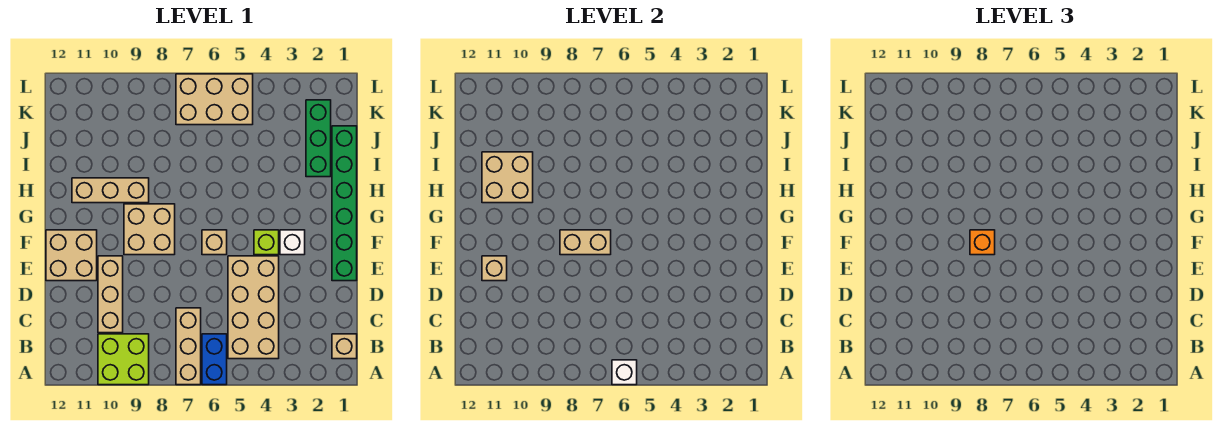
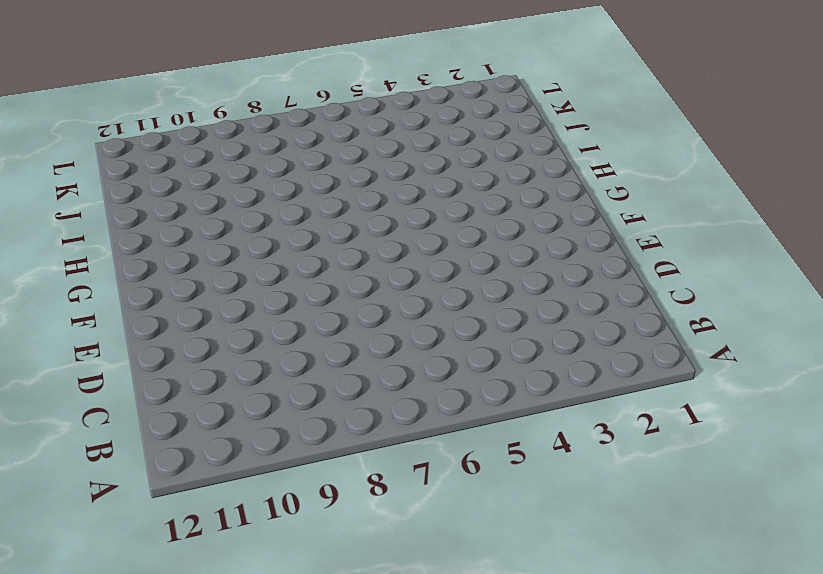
none -> blue brick A6:B6 level 1
none -> tan brick A7:C7 level 1
none -> lime brick A9:B10 level 1

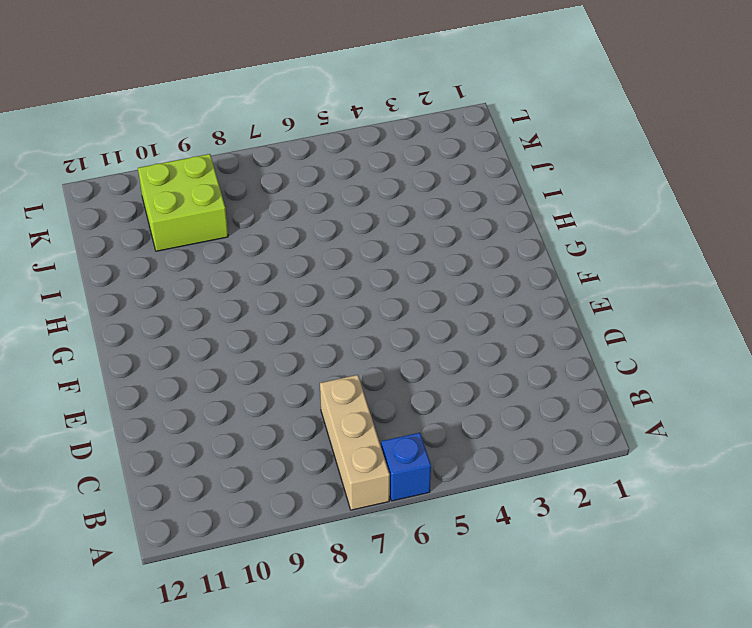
blue brick A6 level 1 -> blue brick A6:B6 level 1
lime brick J9:K10 level 1 -> lime brick A9:B10 level 1
none -> tan brick B1 level 1
none -> tan brick B4:E5 level 1
none -> tan brick C10:E10 level 1

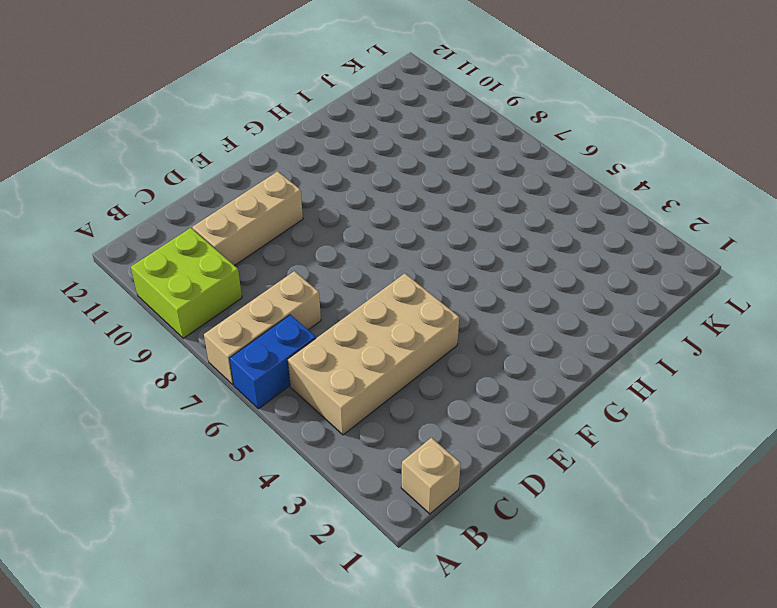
none -> green brick E1:J1 level 1
none -> tan brick E11:F12 level 1
none -> white brick F3 level 1

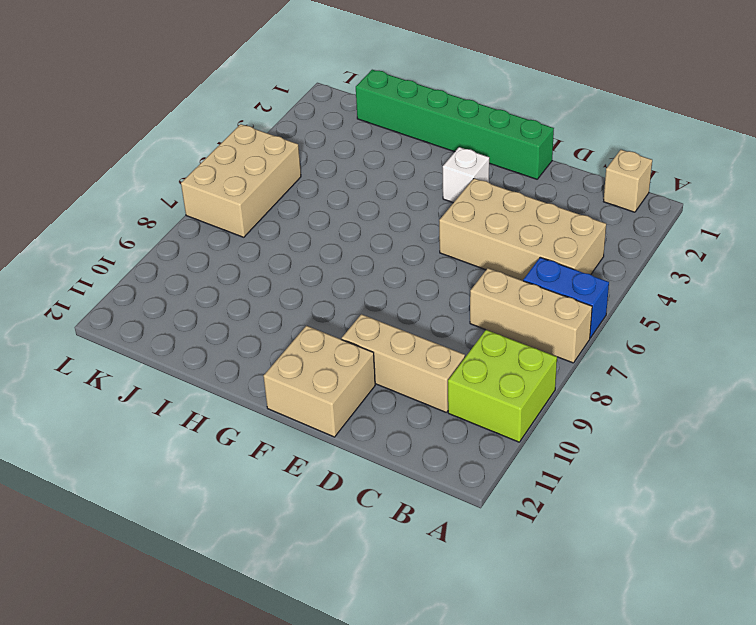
none -> lime brick F4 level 1
none -> tan brick F6 level 1
none -> tan brick F8:G9 level 1

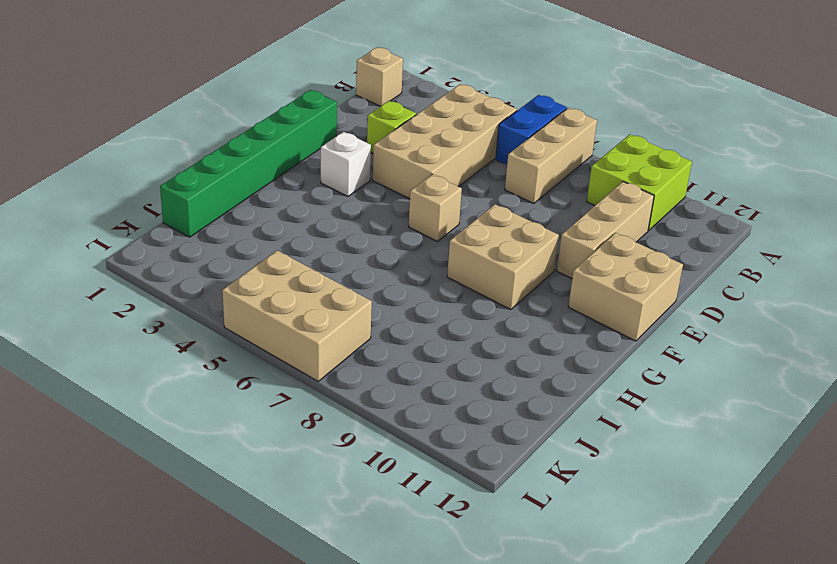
lime brick D3 level 1 -> lime brick F4 level 1
none -> tan brick H9:H11 level 1
none -> green brick I2:K2 level 1
none -> white brick A6 level 2

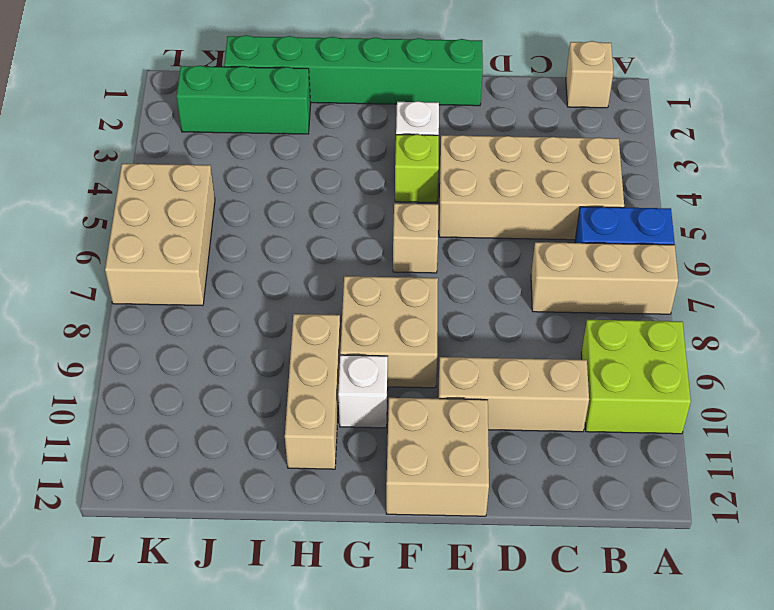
white brick G10 level 1 -> white brick A6 level 2
none -> tan brick E11 level 2
none -> tan brick F7:F8 level 2
none -> tan brick H10:I11 level 2

